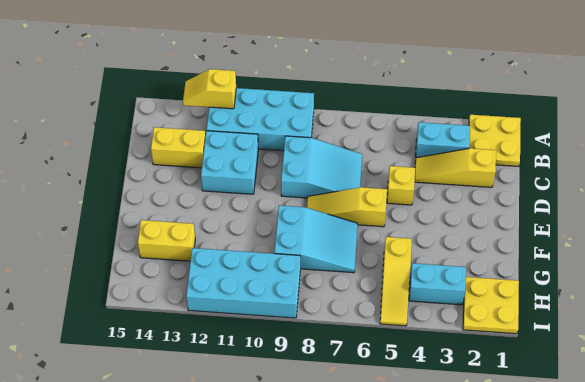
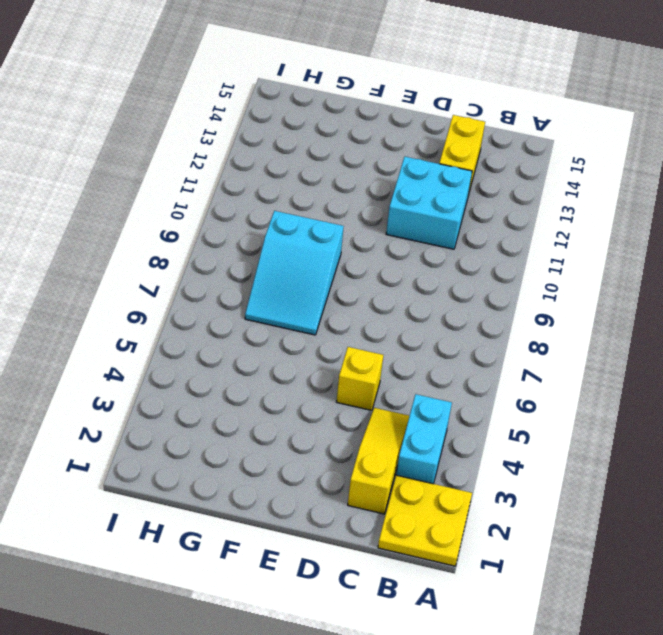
none -> cyan brick A9:B12 level 1
none -> cyan slope C7:D9 level 1 top 9
none -> yellow slope E6:E8 level 1 top 6

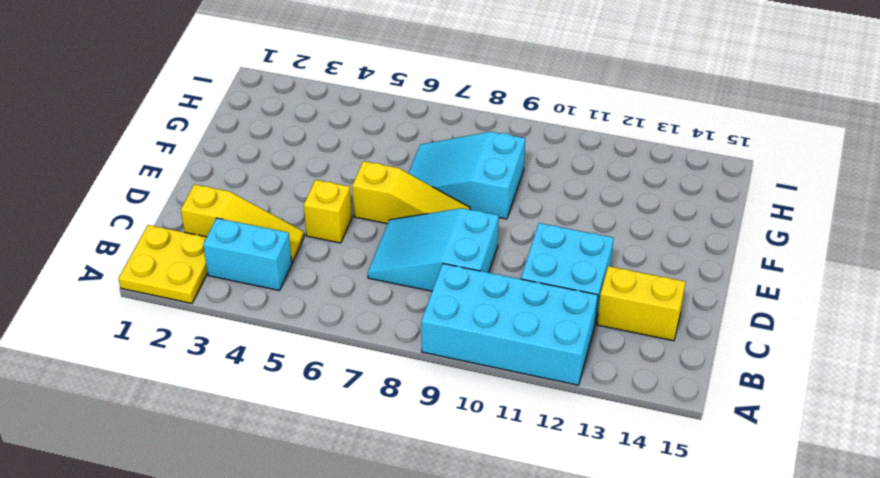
none -> yellow slope G5:I5 level 1 top G
none -> yellow brick G13:G14 level 1
none -> yellow plate H1:I2 level 1

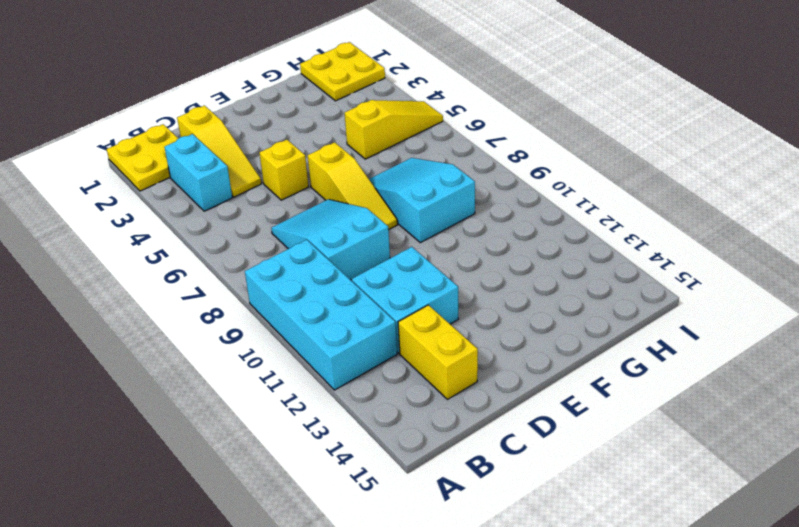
none -> yellow brick G13:G14 level 1
none -> cyan brick H3:H4 level 1
none -> cyan brick H9:I12 level 1

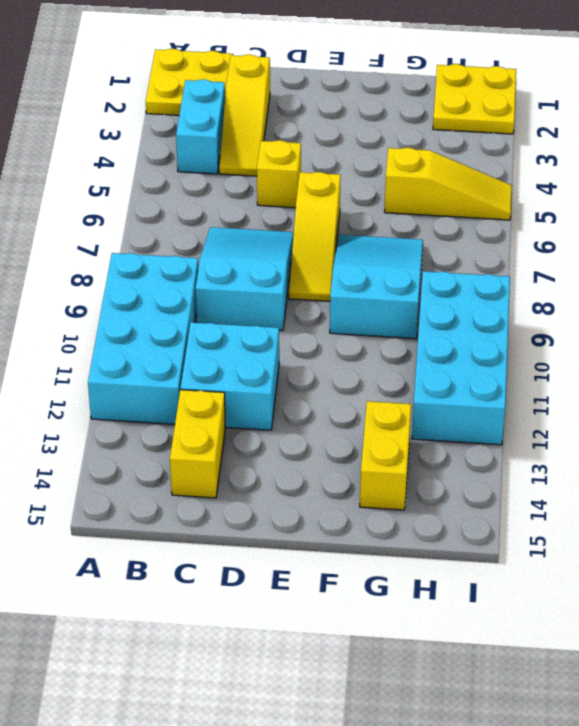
none -> cyan brick H3:H4 level 1
none -> yellow slope A12:A13 level 2 top 12

